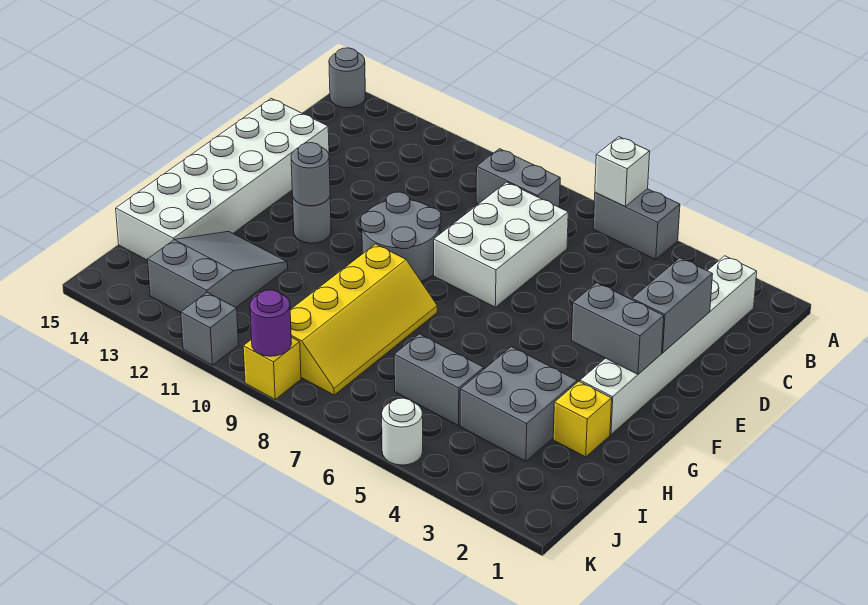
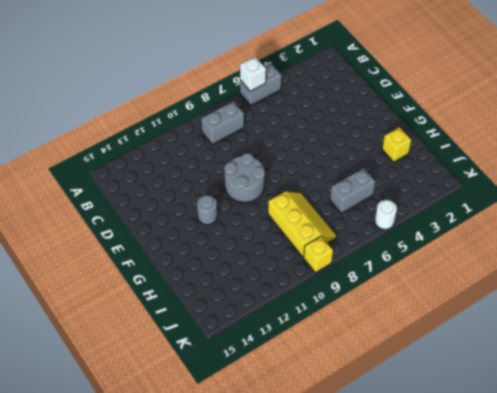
yellow slope H8:J9 level 1 top 9 -> yellow slope G8:J9 level 1 top 9
none -> grey round brick A15 level 1
none -> white brick B2:G2 level 1
none -> white brick C7:E8 level 1

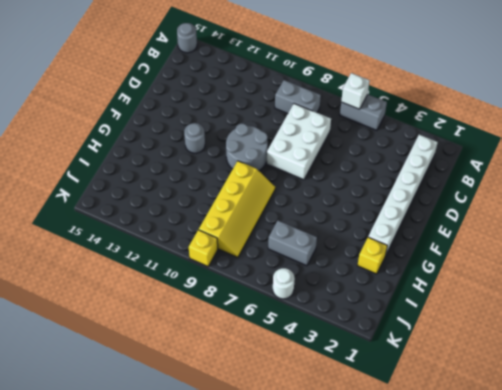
none -> white brick D14:I15 level 1
none -> grey brick H3:I4 level 1
none -> grey slope H12:J13 level 1 top J

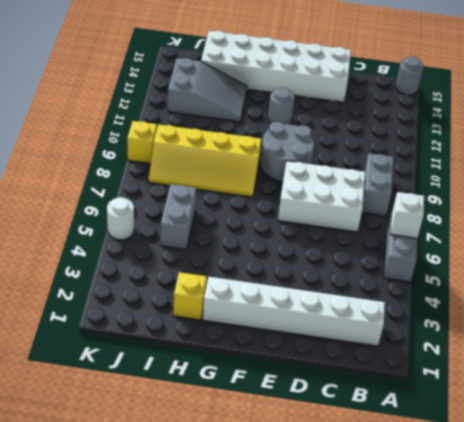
none -> grey brick H3:I4 level 1
none -> grey brick K11 level 1
none -> grey brick D2:E2 level 2

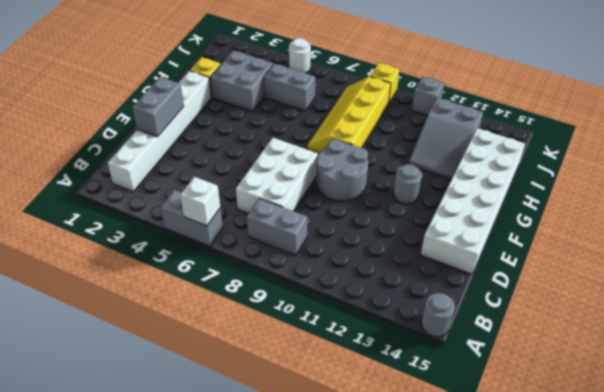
none -> grey brick F2:F3 level 2
none -> grey round brick F12 level 2
none -> purple round brick K9 level 2

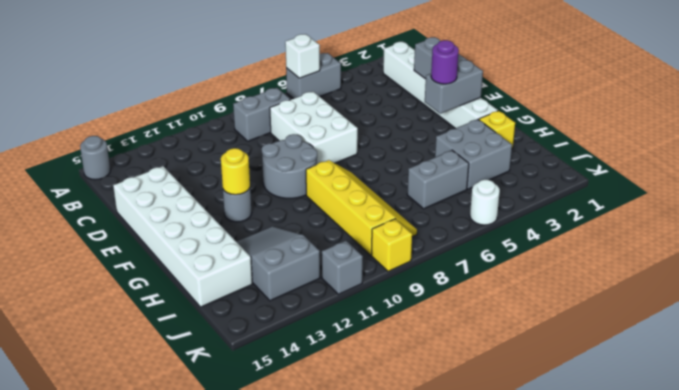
purple round brick F3 level 3 -> purple round brick K9 level 2
yellow round brick F12 level 2 -> grey round brick F12 level 2

